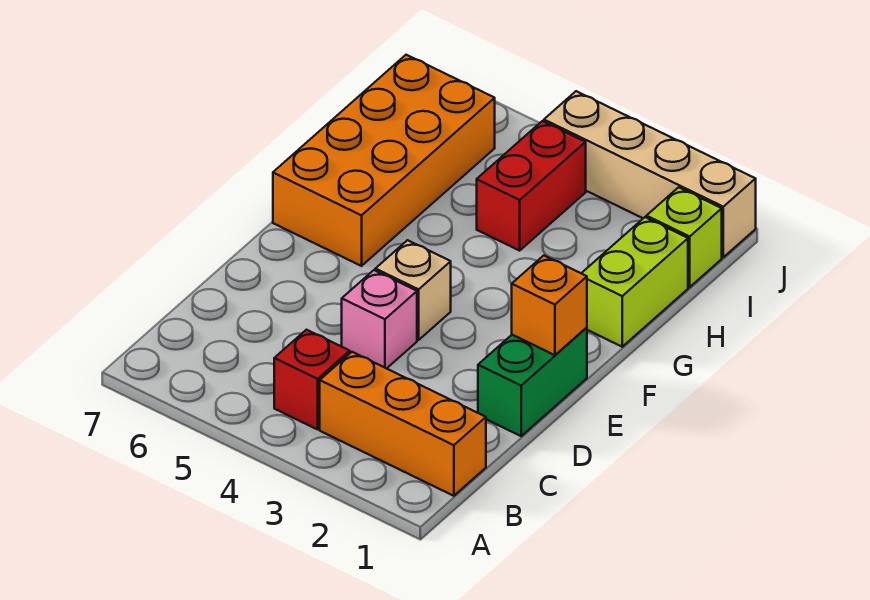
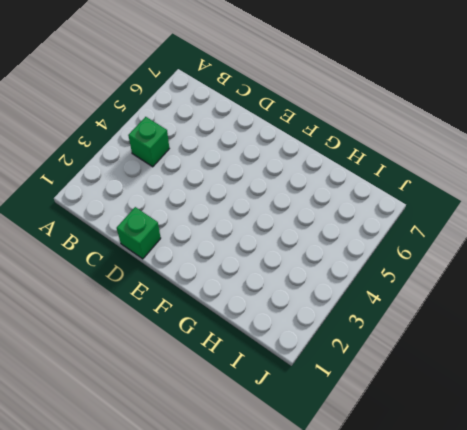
green brick B4 level 1 -> red brick B4 level 1
green brick D1 level 1 -> green brick D1:E1 level 1
none -> orange brick B1:B3 level 1
none -> pink brick D4 level 1

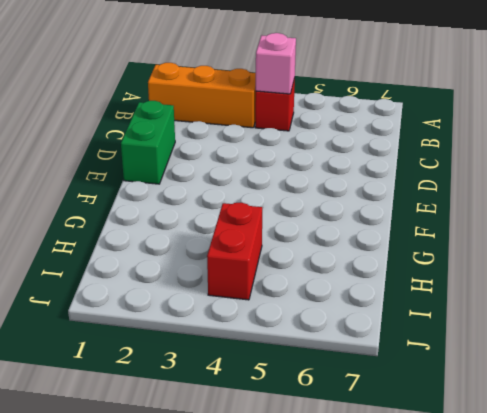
pink brick B4 level 2 -> pink brick D4 level 1
none -> tan brick E4 level 1
none -> orange brick F6:I7 level 1

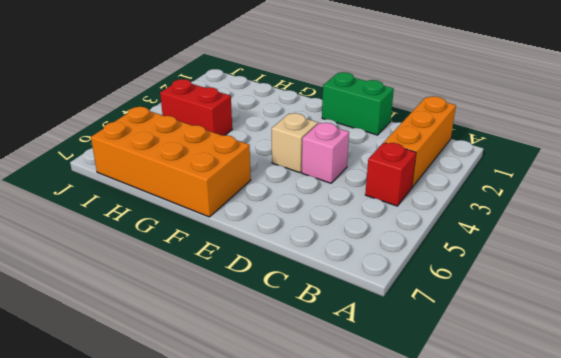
none -> lime brick G1:H1 level 1
none -> lime brick I1 level 1

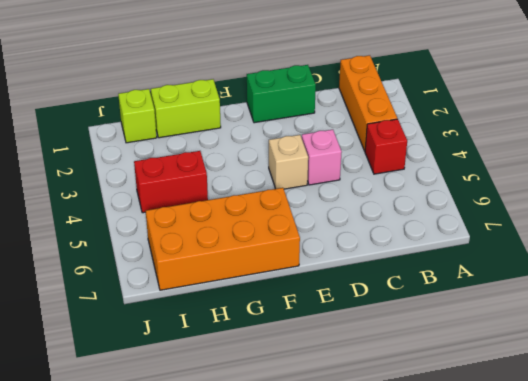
none -> tan brick J1:J4 level 1
none -> orange brick E1 level 2

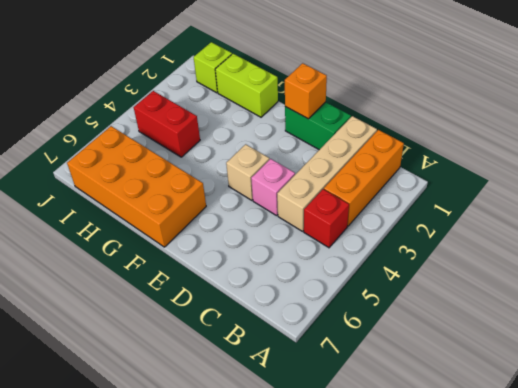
tan brick C1:C4 level 1 -> tan brick J1:J4 level 1

